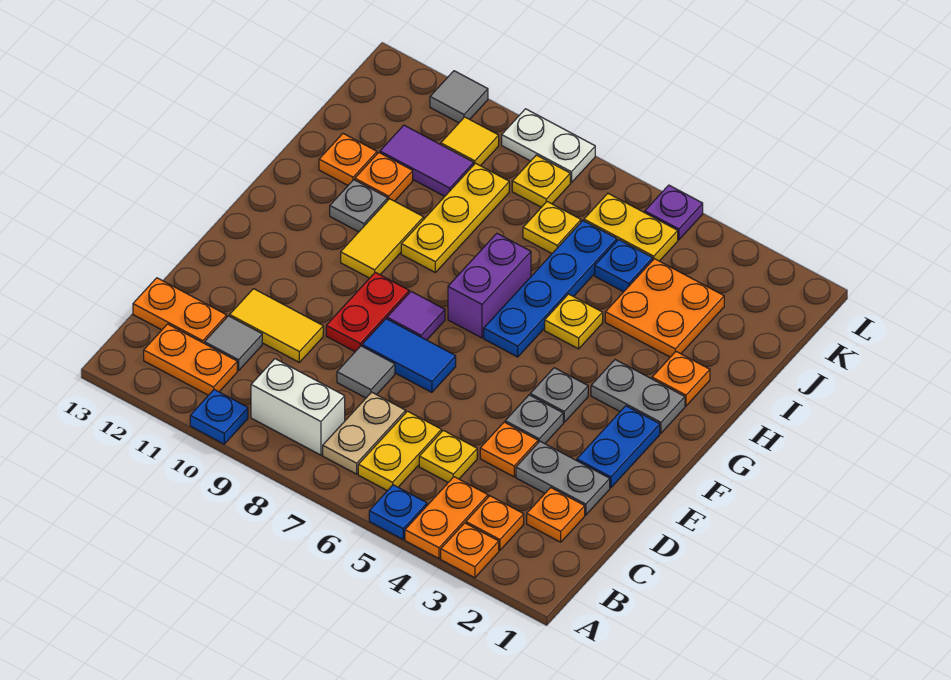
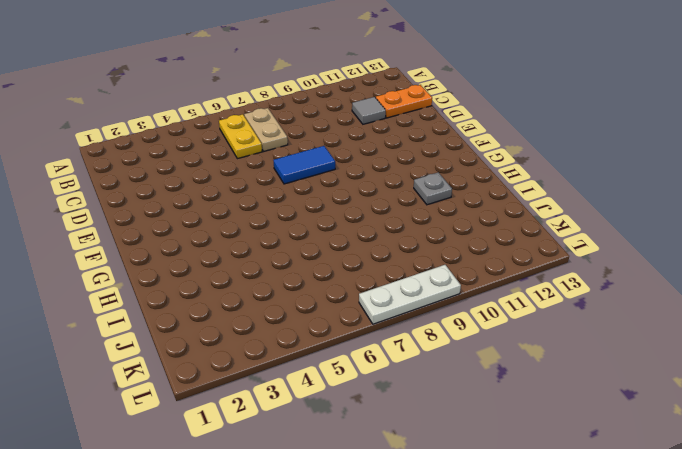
white plate L7:L9 level 1 -> white plate L8:L9 level 1
none -> orange plate A3 level 1
none -> orange plate A4:B4 level 1
none -> blue plate A5 level 1
none -> blue plate A10 level 1

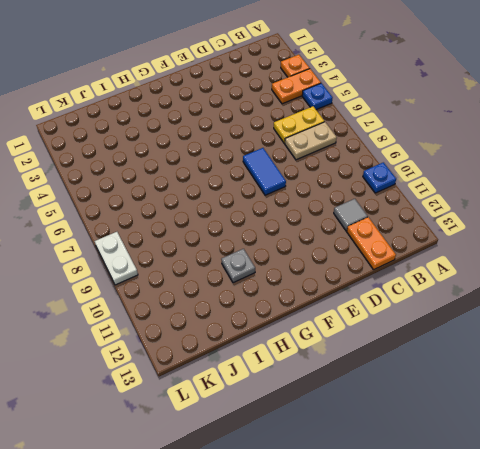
none -> orange plate B3 level 1
none -> white brick B8:B9 level 1
none -> orange plate B11:B12 level 1
none -> orange plate C2 level 1

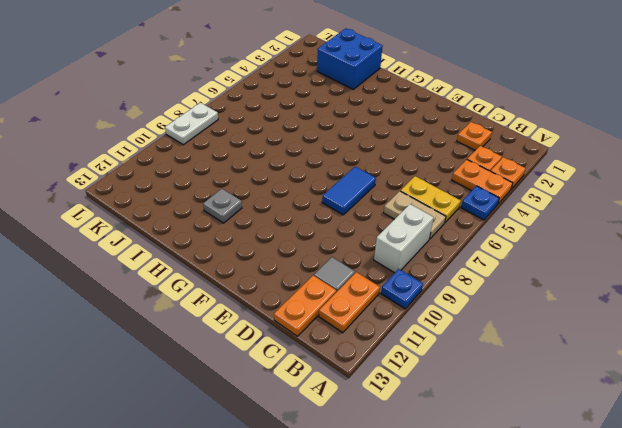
blue brick I1:J2 level 1 -> none
none -> yellow plate C5 level 1
none -> grey plate D2:D3 level 1
none -> orange plate D4 level 1
none -> grey tile D8 level 1

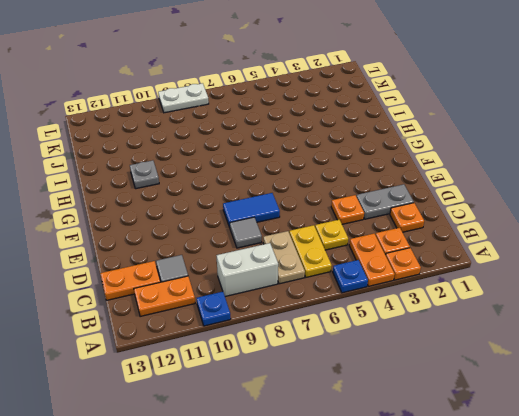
none -> yellow tile D10:D11 level 1
none -> blue plate E2:F2 level 1
none -> grey plate E4 level 1
none -> red plate E9:F9 level 1

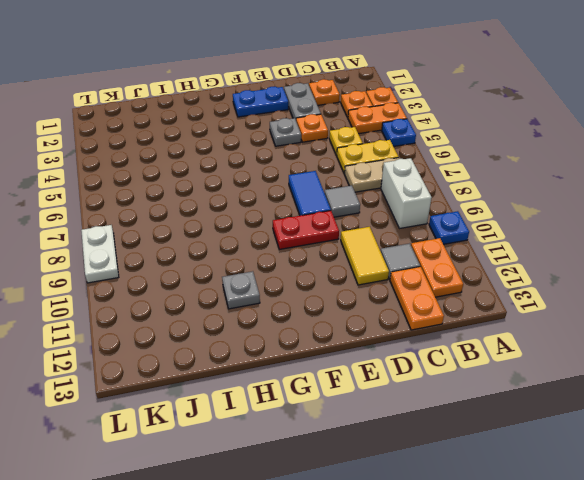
none -> grey plate F4 level 1
none -> purple tile F8 level 1
none -> grey plate G2:G3 level 1
none -> blue plate G6:J6 level 1

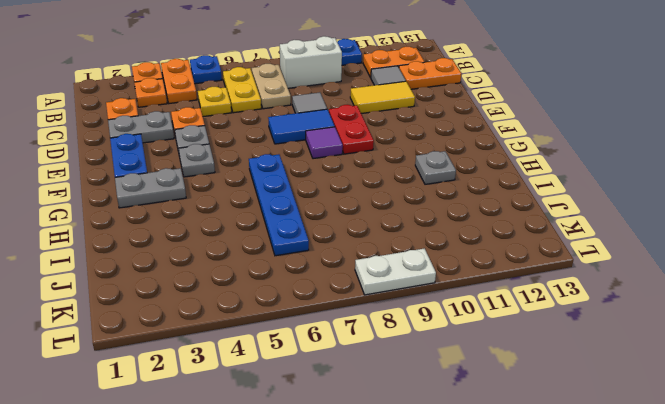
none -> purple brick G7:H7 level 1
none -> yellow tile G10:H10 level 1
none -> orange plate H2 level 1
none -> yellow plate H5 level 1

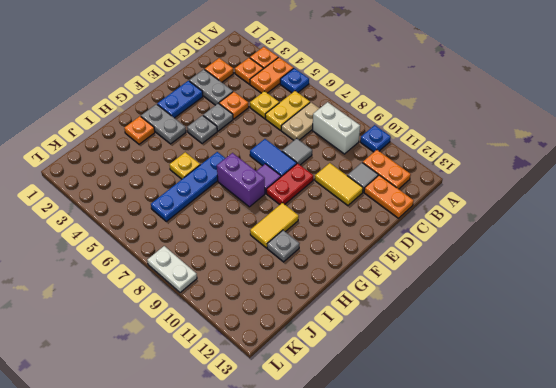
purple brick G7:G8 level 1 -> purple brick G7:H7 level 1
none -> yellow plate H9:J9 level 1
none -> orange plate I3:J4 level 1
none -> orange plate I11 level 1
none -> orange plate I12 level 1

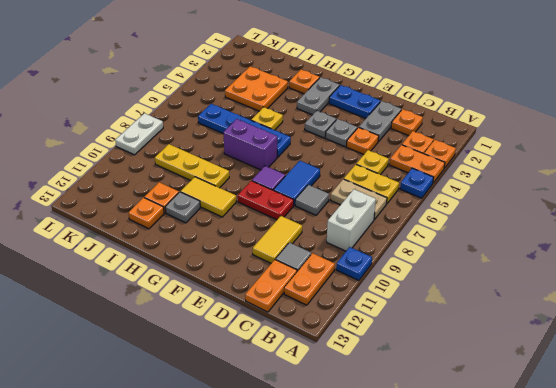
none -> blue plate J5 level 1
none -> yellow plate J7 level 1
none -> purple tile J10:J11 level 1
none -> yellow plate K5:K6 level 1

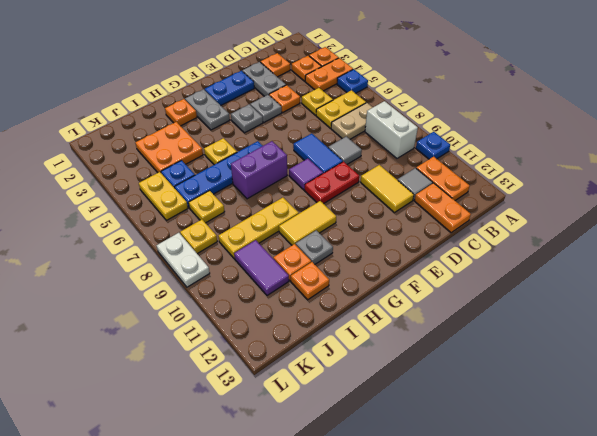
none -> yellow tile K10 level 1
none -> purple plate L5 level 1
none -> grey tile L11 level 1

